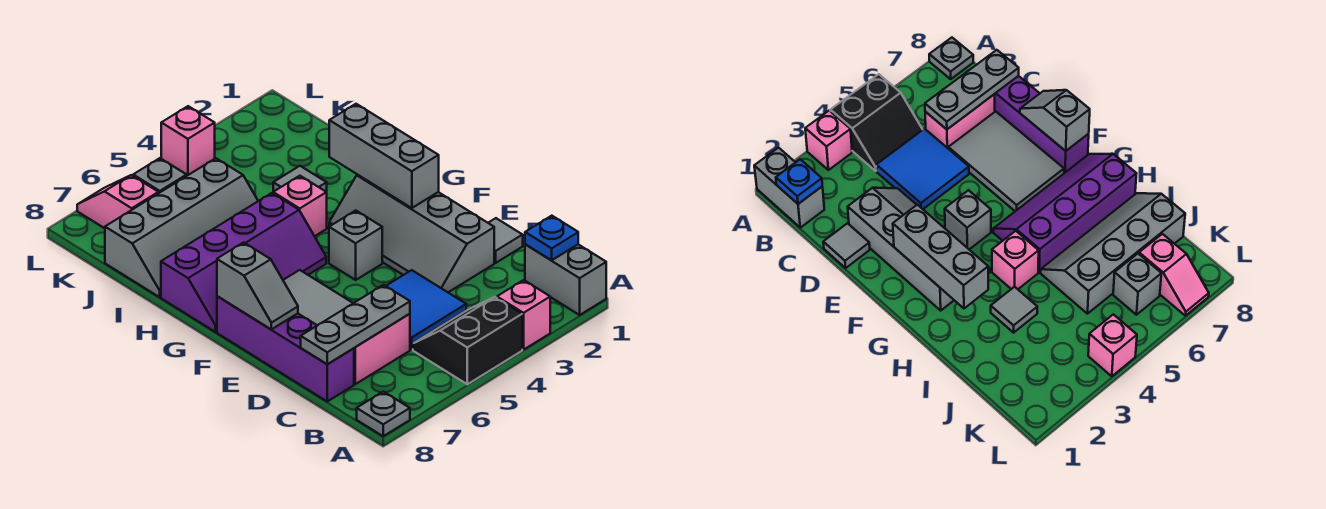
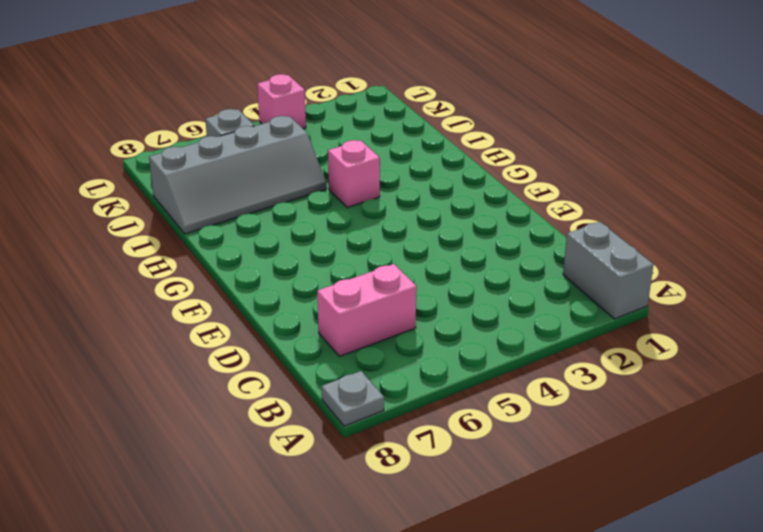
none -> pink brick A3 level 1
none -> black slope A4:B5 level 1 top A
none -> blue tile C4:D5 level 1

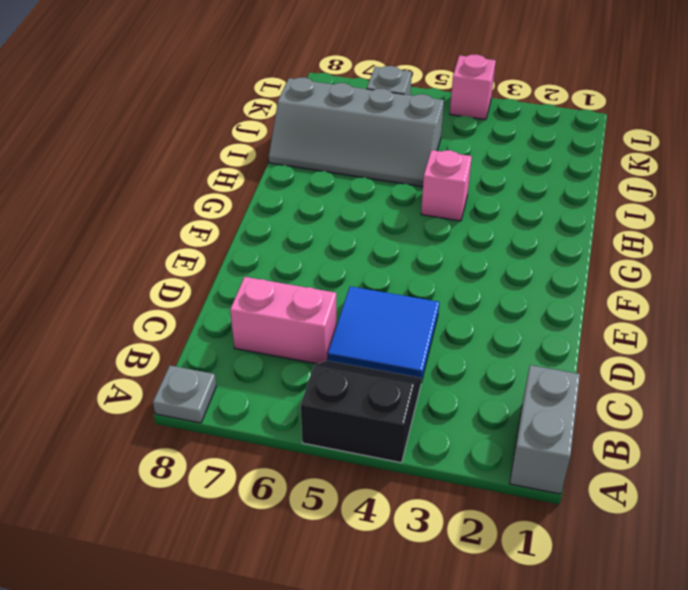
none -> pink brick A3 level 1
none -> purple brick C8:F8 level 1
none -> grey tile D1 level 1

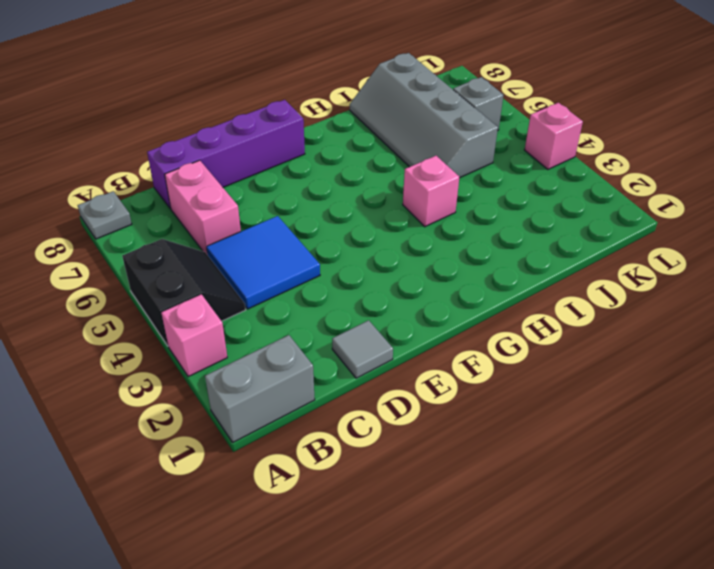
none -> grey slope D2:G3 level 1 top 2
none -> grey tile D6:F7 level 1
none -> grey brick F4 level 1

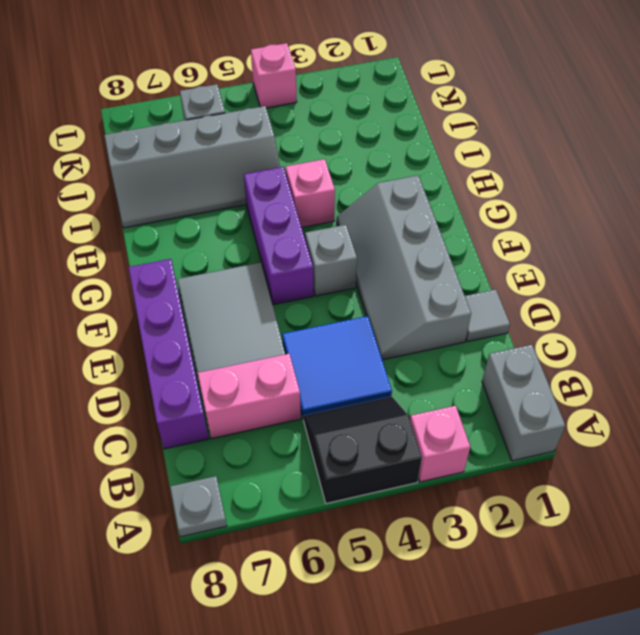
purple brick F5:H5 level 1 -> purple slope G5:H8 level 1 top H
none -> grey tile I3 level 1
none -> pink slope K7:L7 level 1 top K
none -> blue plate B1 level 2

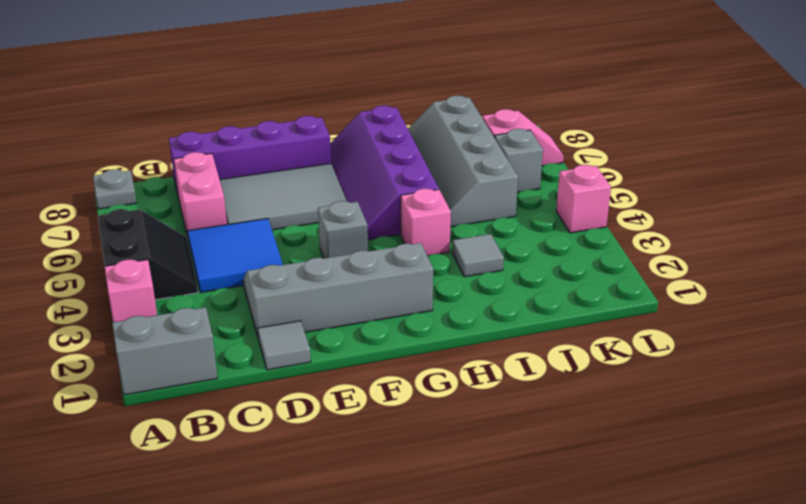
none -> blue plate B1 level 2
none -> grey plate C6:C8 level 2
none -> grey slope E8:F8 level 2 top F

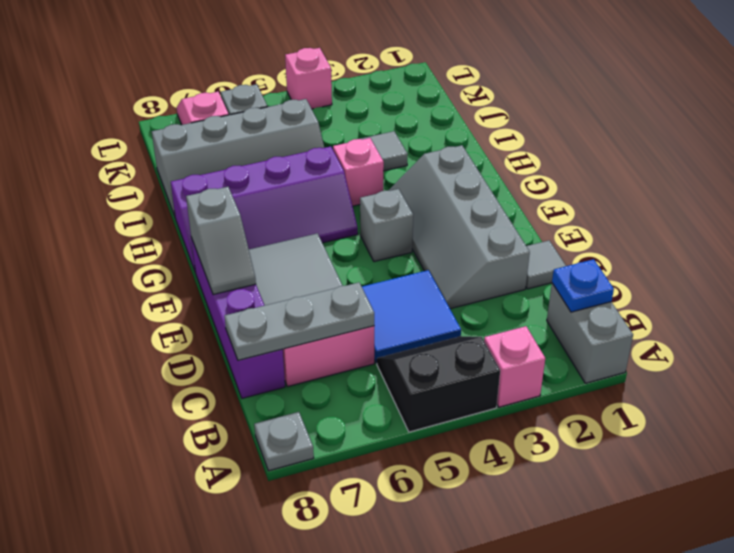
none -> grey brick F2:H2 level 2

